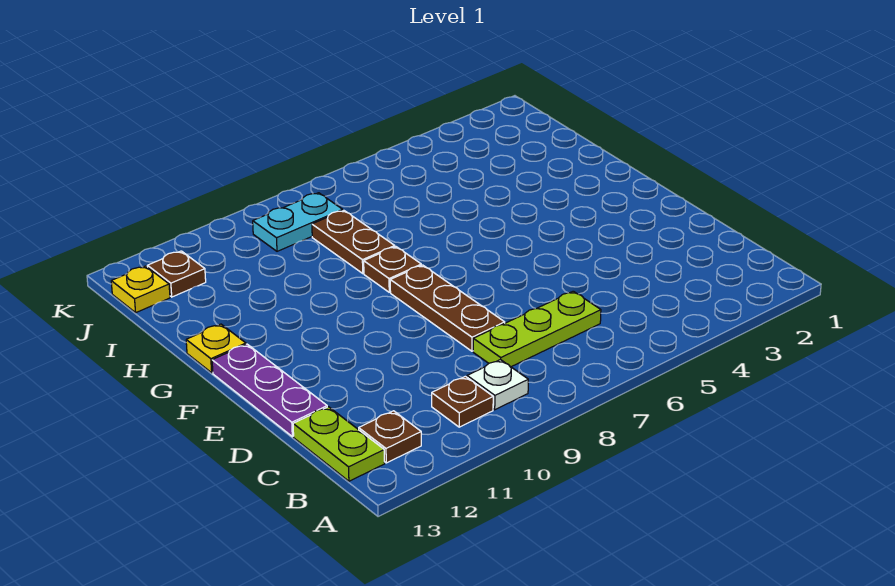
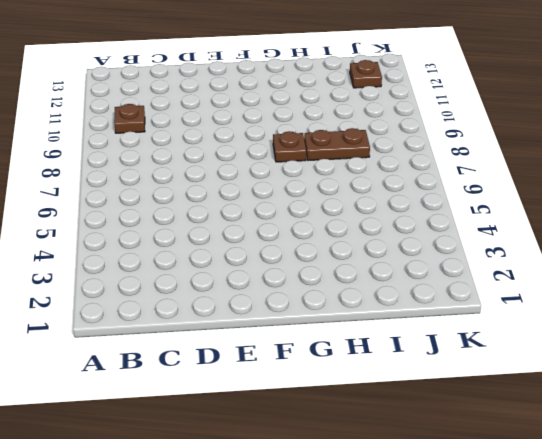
none -> white plate B9 level 1
none -> brown plate B12 level 1
none -> lime plate B13:C13 level 1

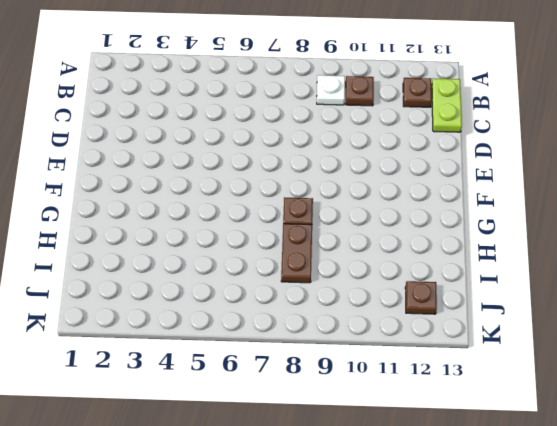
none -> lime plate C6:C8 level 1
none -> brown plate D8:F8 level 1
none -> purple plate D13:F13 level 1

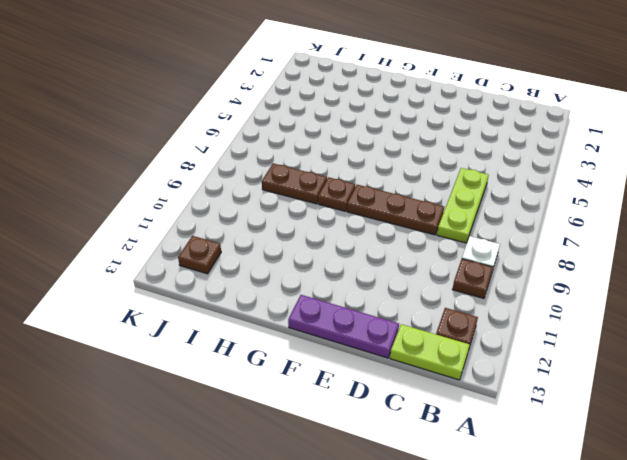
none -> yellow plate G13 level 1
none -> cyan plate J8:J9 level 1
none -> yellow plate J13 level 1

